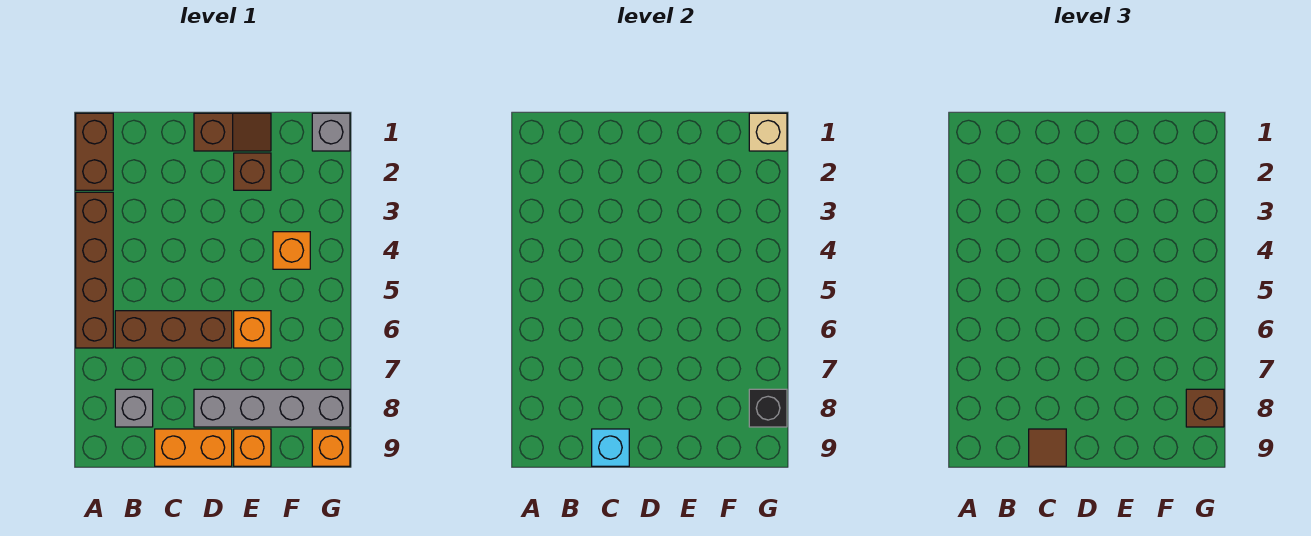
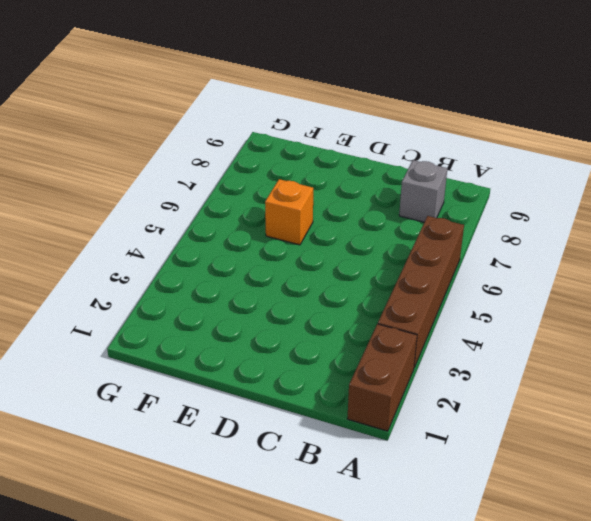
none -> brown brick B6:D6 level 1
none -> orange brick C9:D9 level 1
none -> brown slope D1:E1 level 1 top D

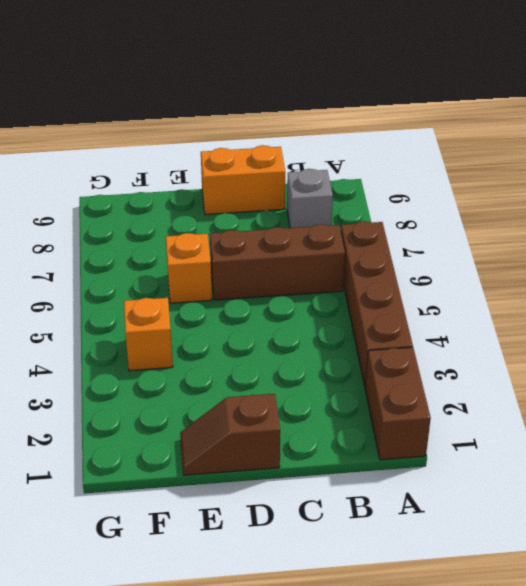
none -> grey brick D8:G8 level 1
none -> brown brick E2 level 1
none -> orange brick E9 level 1

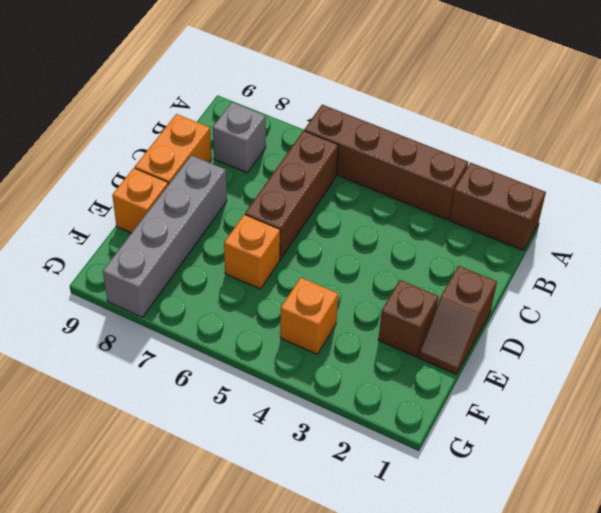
none -> grey brick G1 level 1
none -> orange brick G9 level 1
none -> cyan brick C9 level 2

